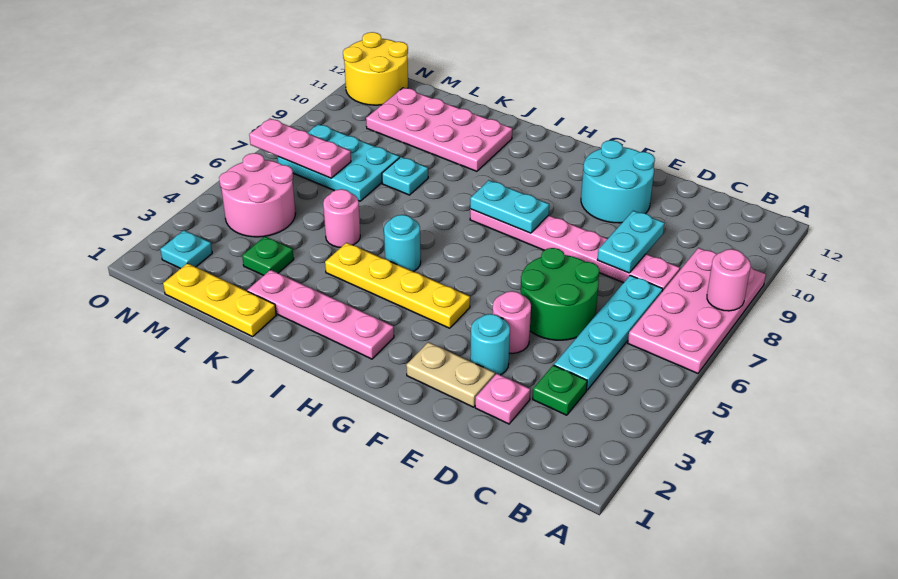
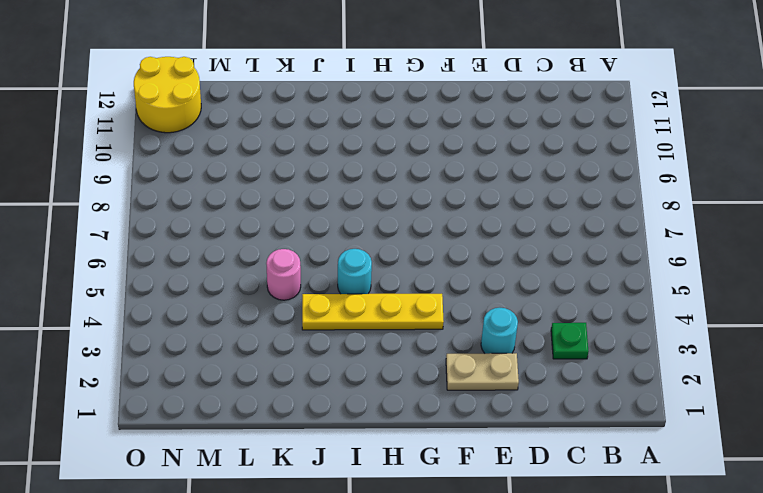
none -> pink plate A6:B9 level 1
none -> cyan plate C4:C7 level 1
none -> pink plate C8:H8 level 1

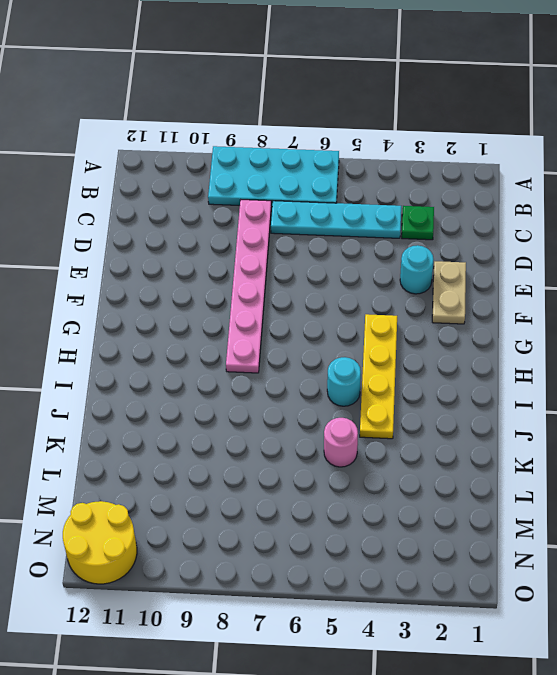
cyan plate A6:B9 level 1 -> pink plate A6:B9 level 1
none -> pink plate D2 level 1
none -> green round brick D5:E6 level 1
none -> pink round brick E4 level 1

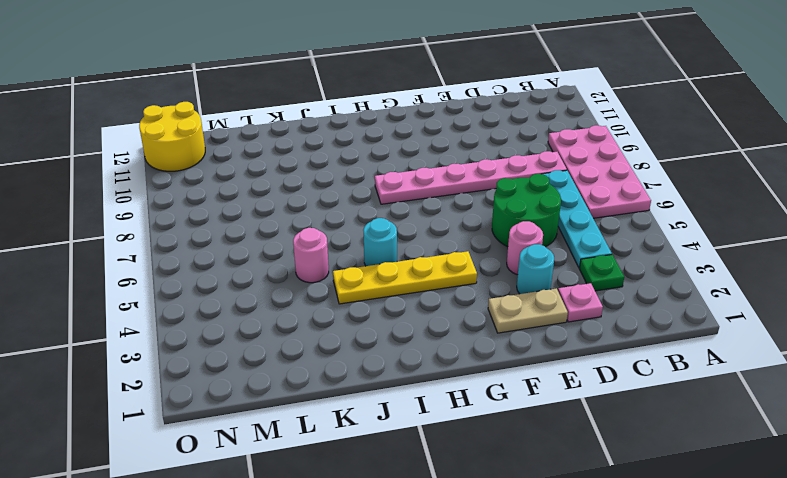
none -> cyan round brick E10:F11 level 1
none -> pink plate H2:K2 level 1
none -> pink plate J10:M11 level 1

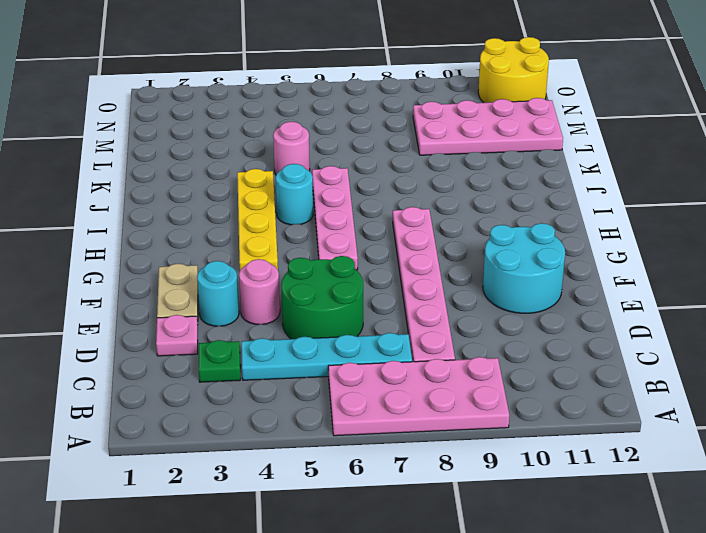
pink plate G6:J6 level 1 -> pink plate H2:K2 level 1
pink plate L9:M12 level 1 -> pink plate J10:M11 level 1
none -> yellow plate K1:M1 level 1
none -> cyan plate K8 level 1
none -> green plate L3 level 1

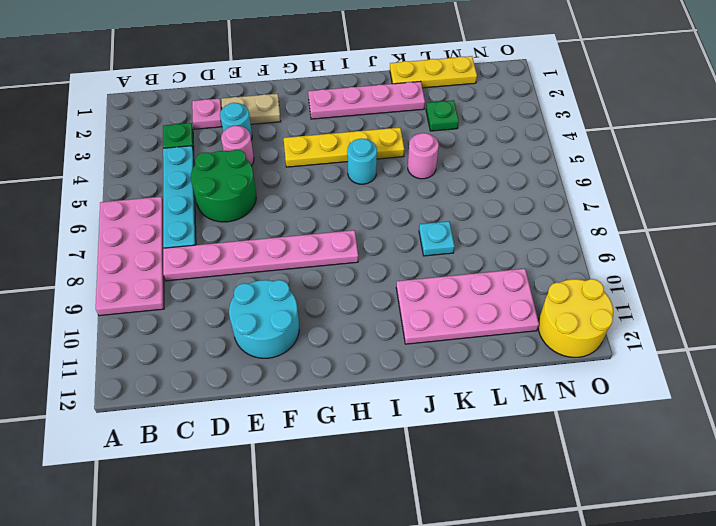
none -> cyan plate L7:N8 level 1
none -> pink round brick M4:N5 level 1
none -> cyan plate N2 level 1

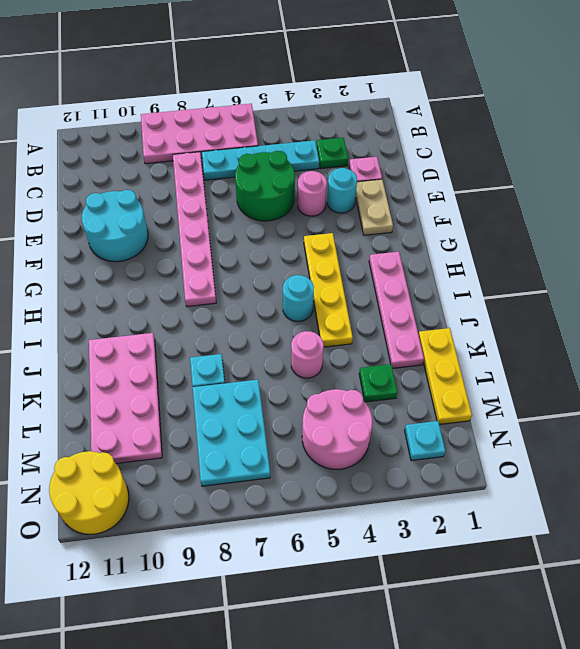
none -> pink round brick A8 level 2
none -> cyan plate D8:D9 level 2
none -> cyan plate G8:H8 level 2

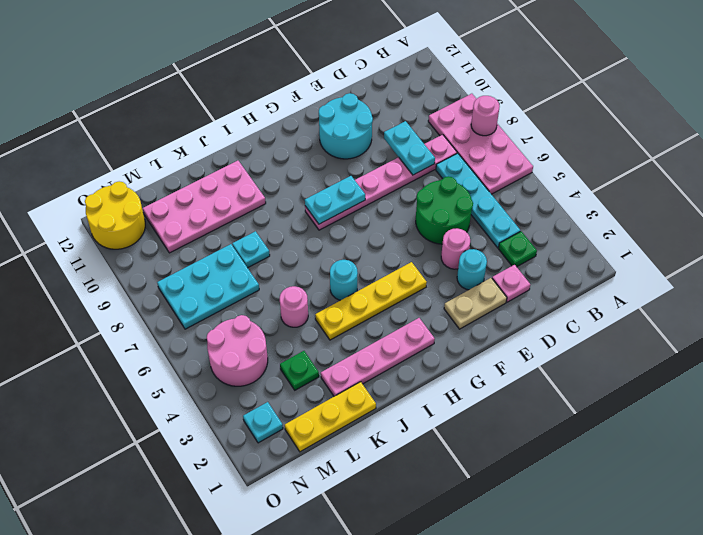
none -> pink plate M7:O7 level 2

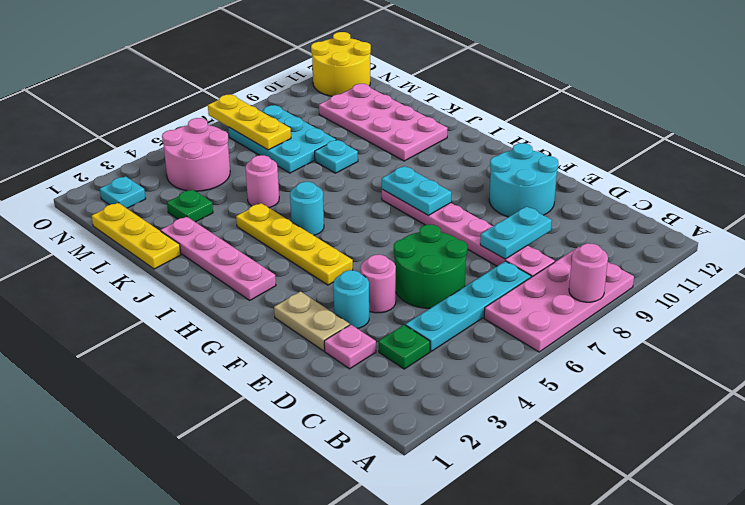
yellow plate M7:O7 level 2 -> pink plate M7:O7 level 2

